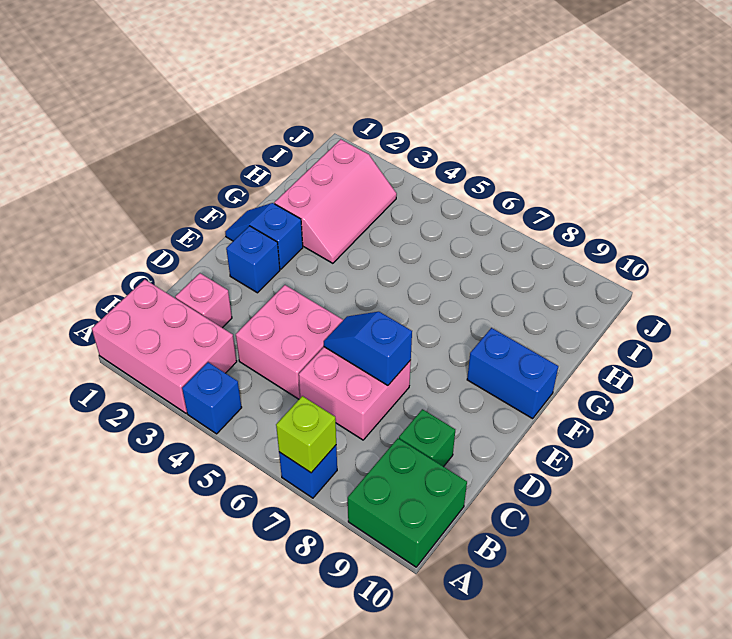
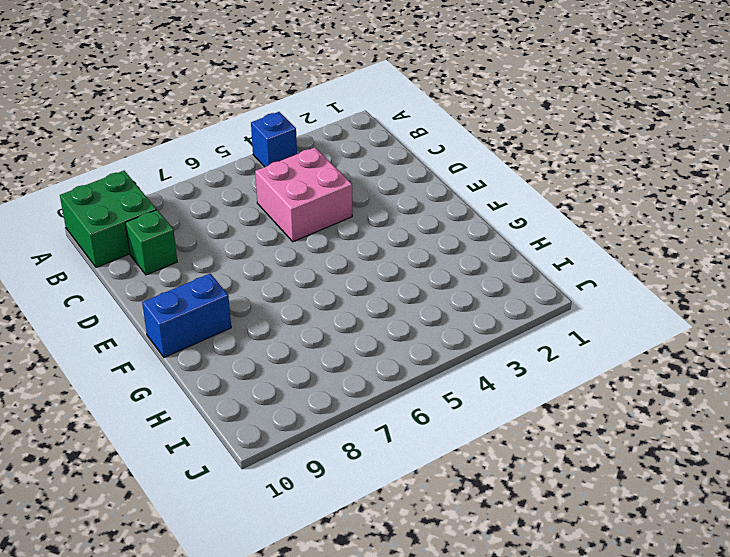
none -> pink brick A1:B3 level 1
none -> blue brick A7 level 1
none -> pink brick C2 level 1

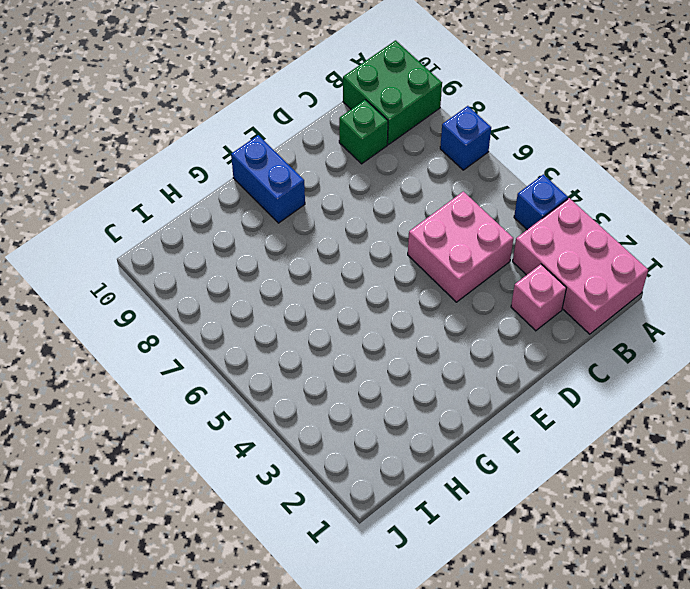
none -> pink brick C6:D7 level 1
none -> blue brick E2 level 1
none -> blue slope F1:F2 level 1 top 2

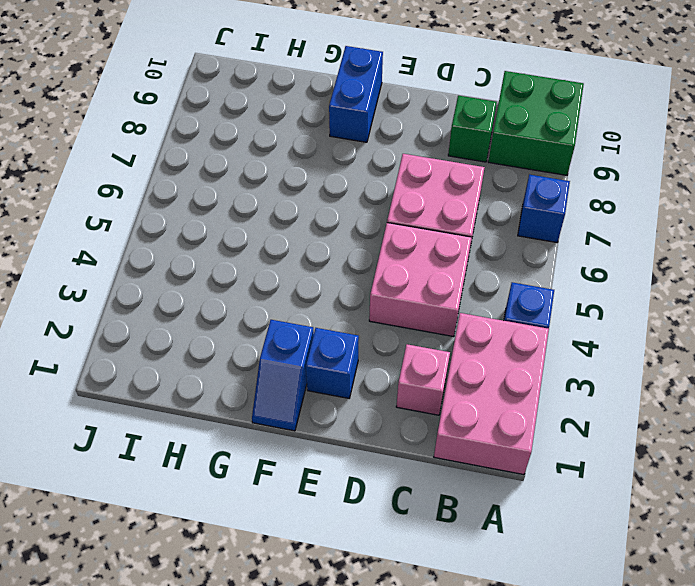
none -> pink slope G2:I3 level 1 top 2
none -> lime brick A7 level 2
none -> blue slope D6:D7 level 2 top 7

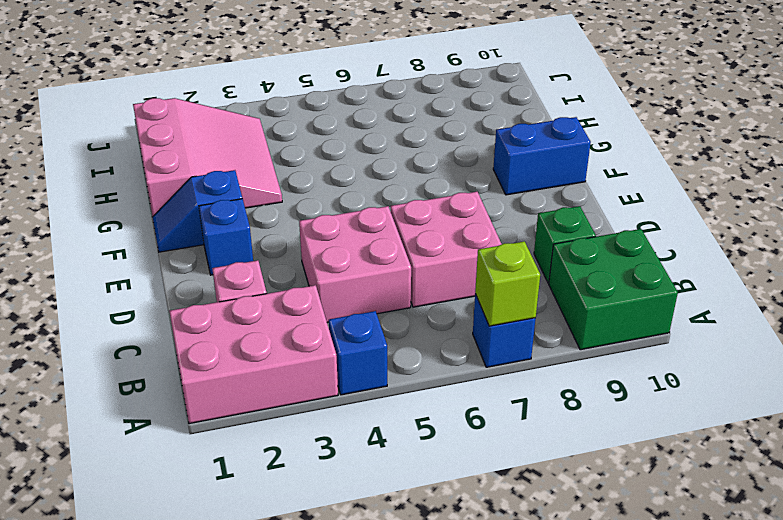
pink slope G1:I3 level 1 top 1 -> pink slope G2:I3 level 1 top 2
none -> blue slope D6:D7 level 2 top 7

